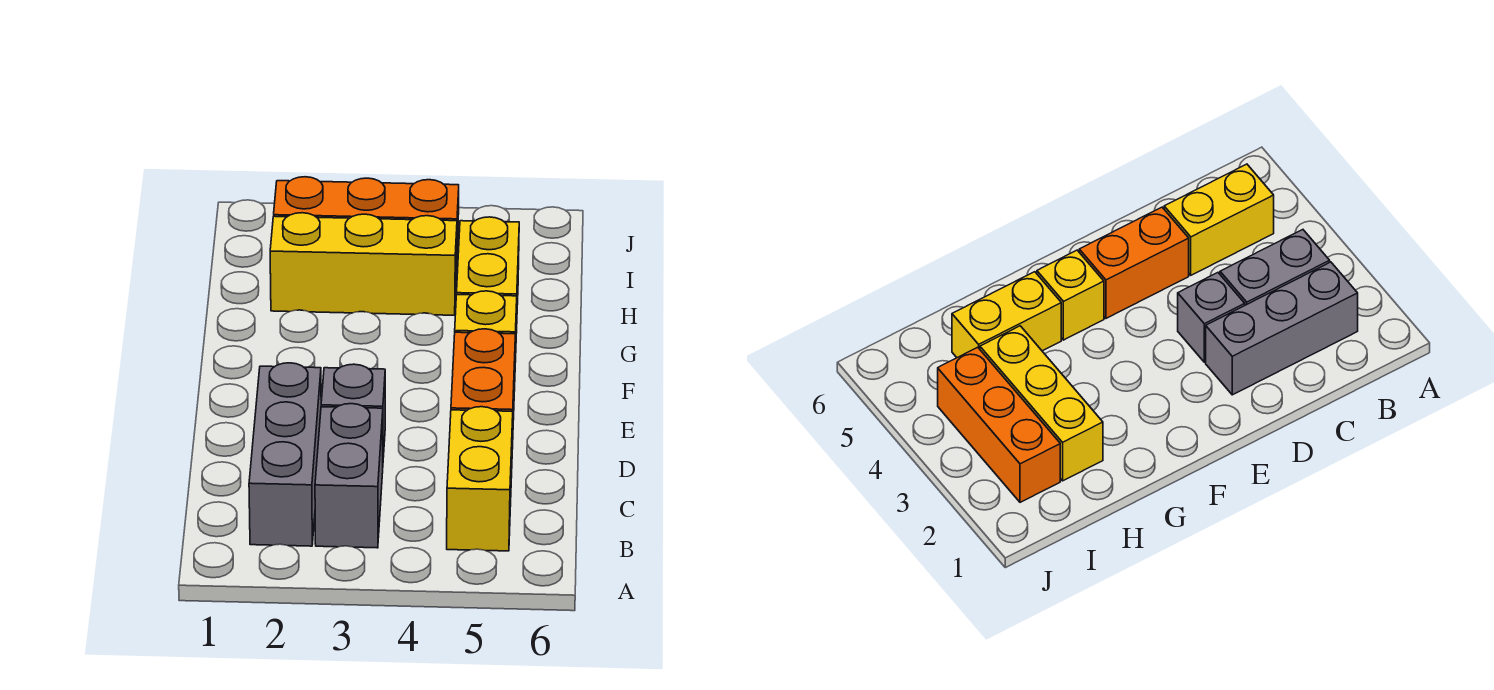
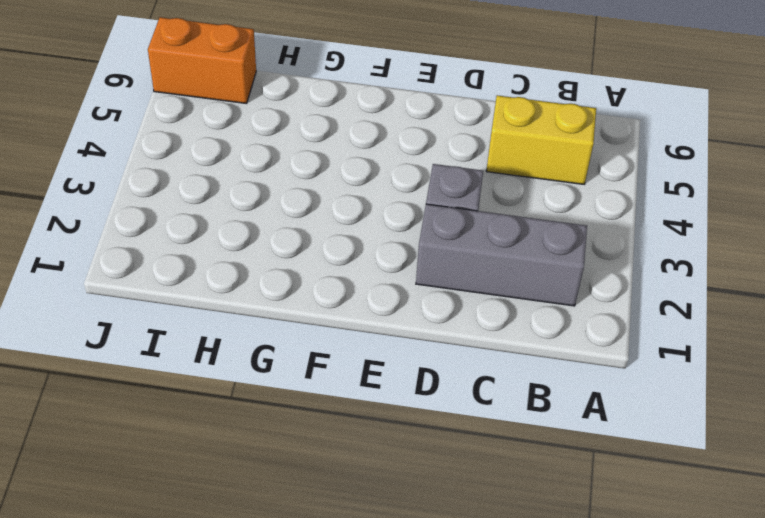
orange brick I6:J6 level 1 -> orange brick D5:E5 level 1
none -> grey brick B3:C3 level 1
none -> yellow brick F5 level 1

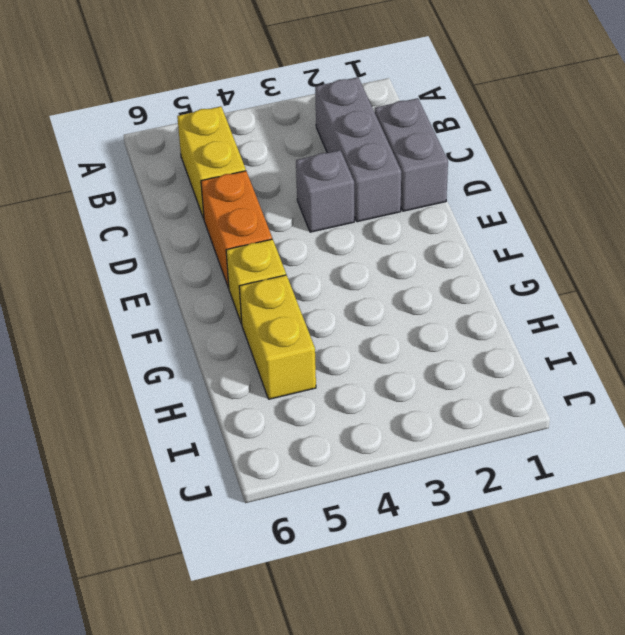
grey brick C1:D1 level 1 -> grey brick B3:C3 level 1
none -> yellow brick H2:H4 level 1
none -> orange brick I2:I4 level 1

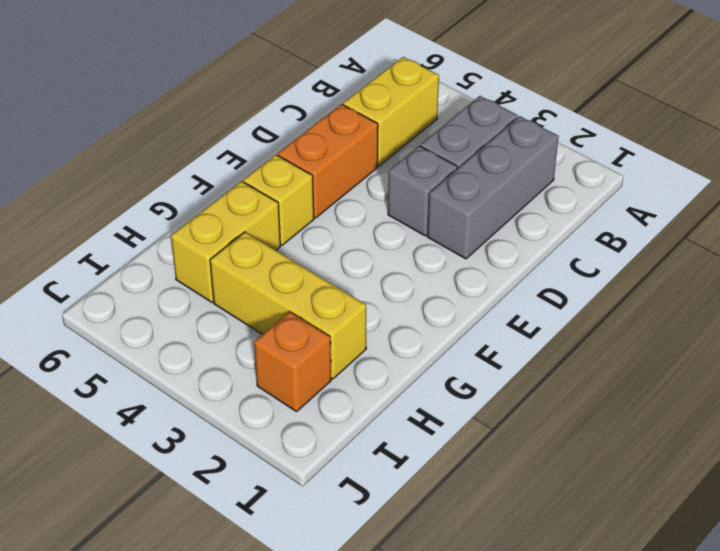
orange brick I2 level 1 -> orange brick I2:I4 level 1

